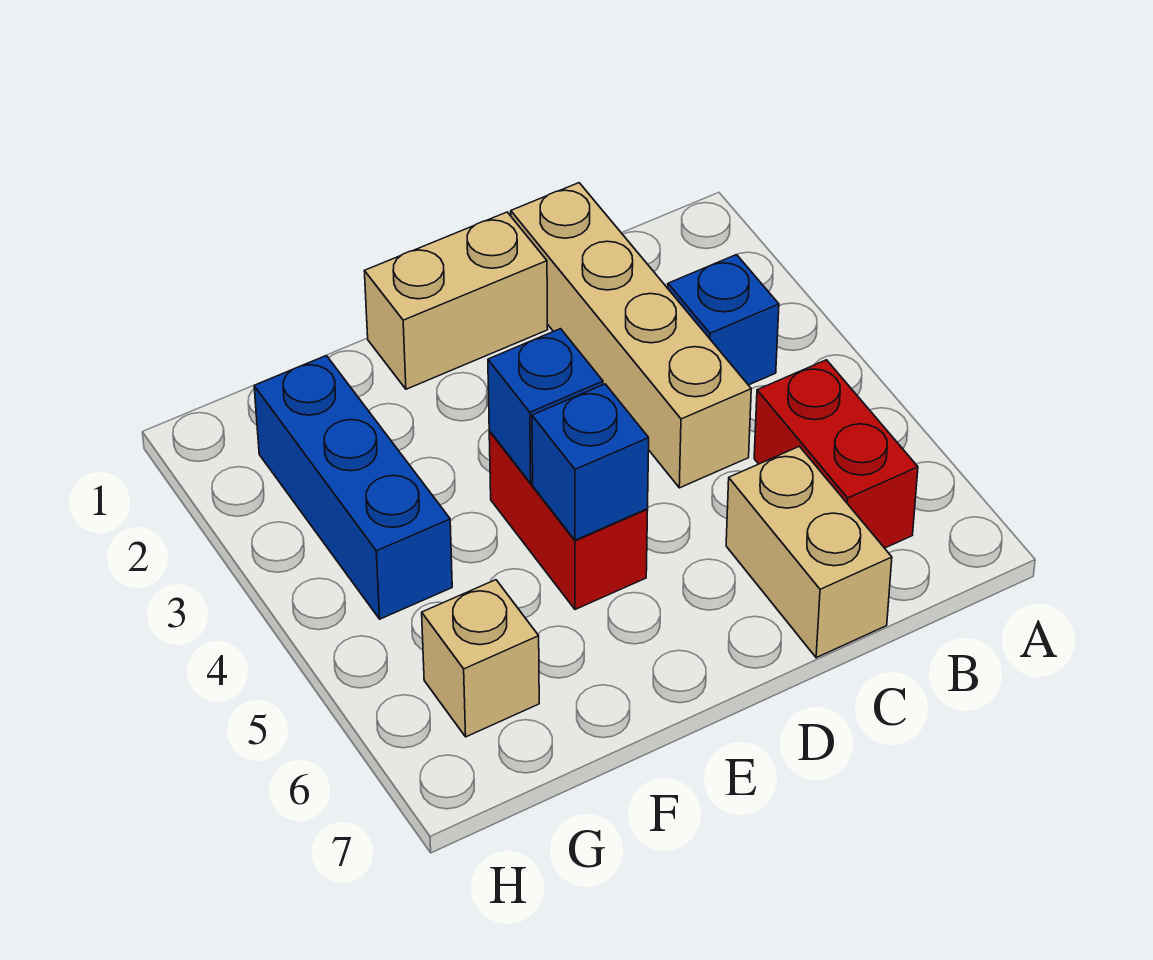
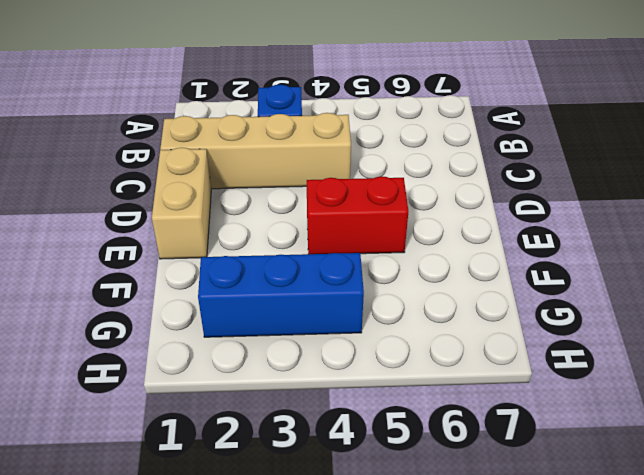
none -> red brick B5:B6 level 1
none -> tan brick C6:C7 level 1

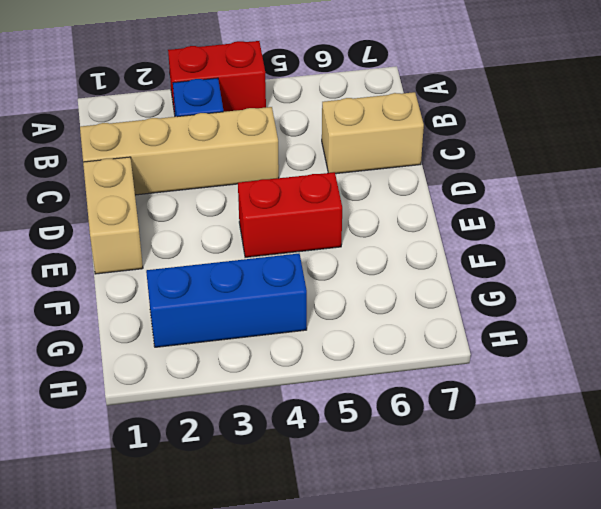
red brick A3:A4 level 1 -> red brick B5:B6 level 1
none -> tan brick G6 level 1
none -> blue brick E4 level 2

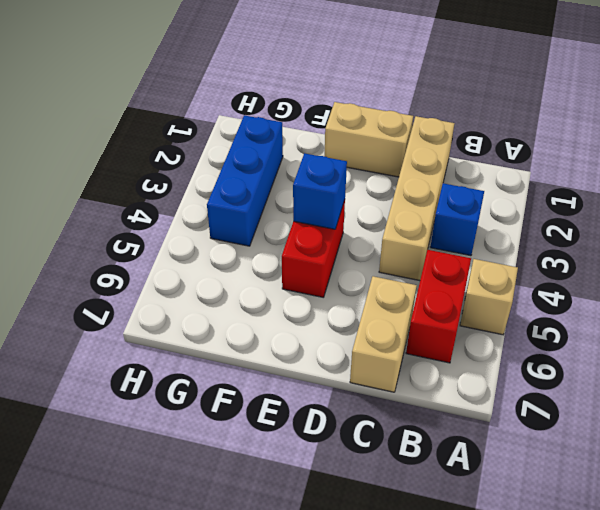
tan brick A5 level 1 -> tan brick G6 level 1
none -> blue brick E5 level 2

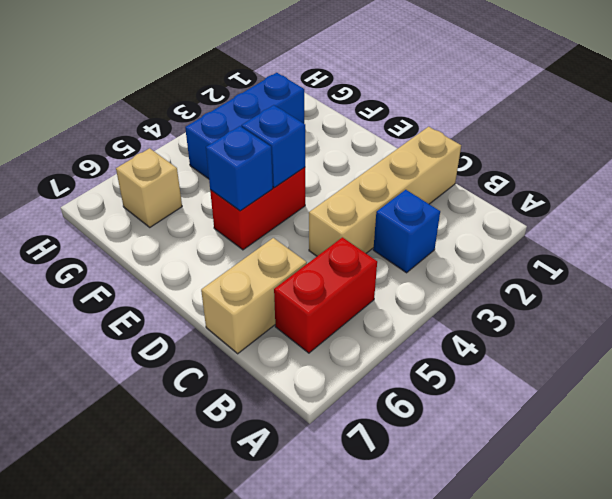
none -> tan brick D1:E1 level 1

